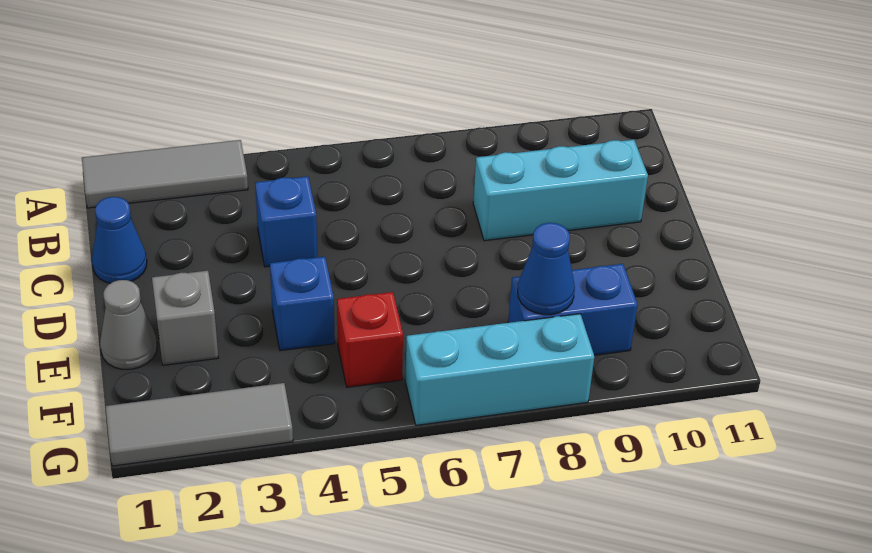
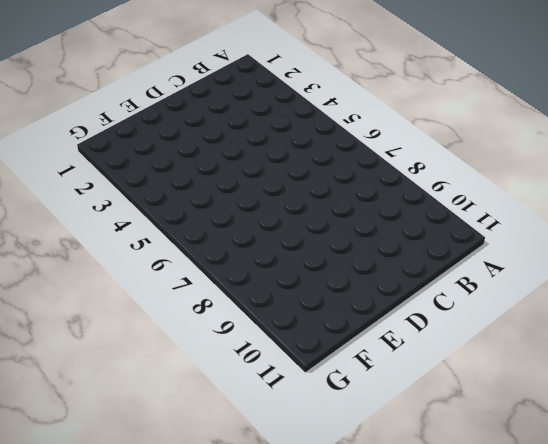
none -> grey tile A1:A3 level 1
none -> blue cone C1 level 1
none -> blue brick C4 level 1

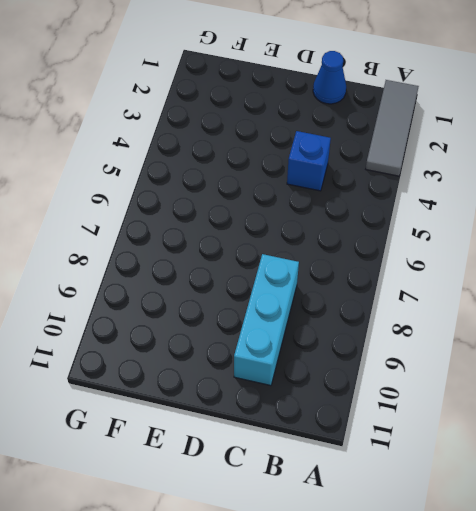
none -> grey cone E1 level 1
none -> grey brick E2 level 1
none -> blue brick E4 level 1

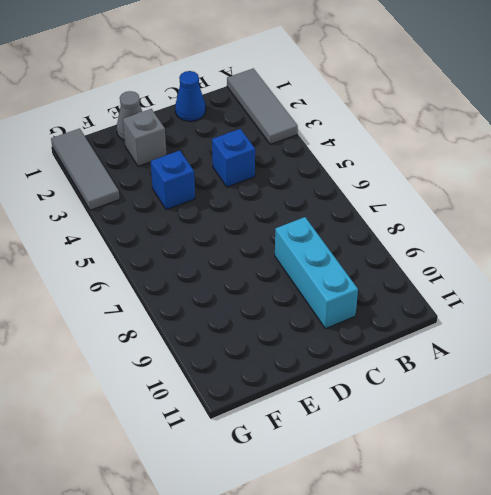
none -> red brick F5 level 1
none -> blue brick F8:F9 level 1
none -> cyan brick G6:G8 level 1

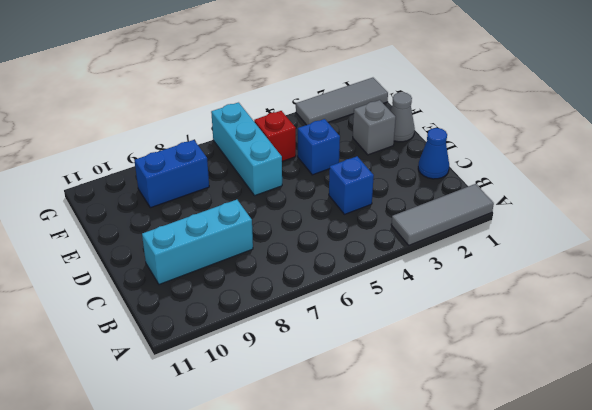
cyan brick E6:G6 level 1 -> cyan brick G6:G8 level 1
none -> blue cone F8 level 2

